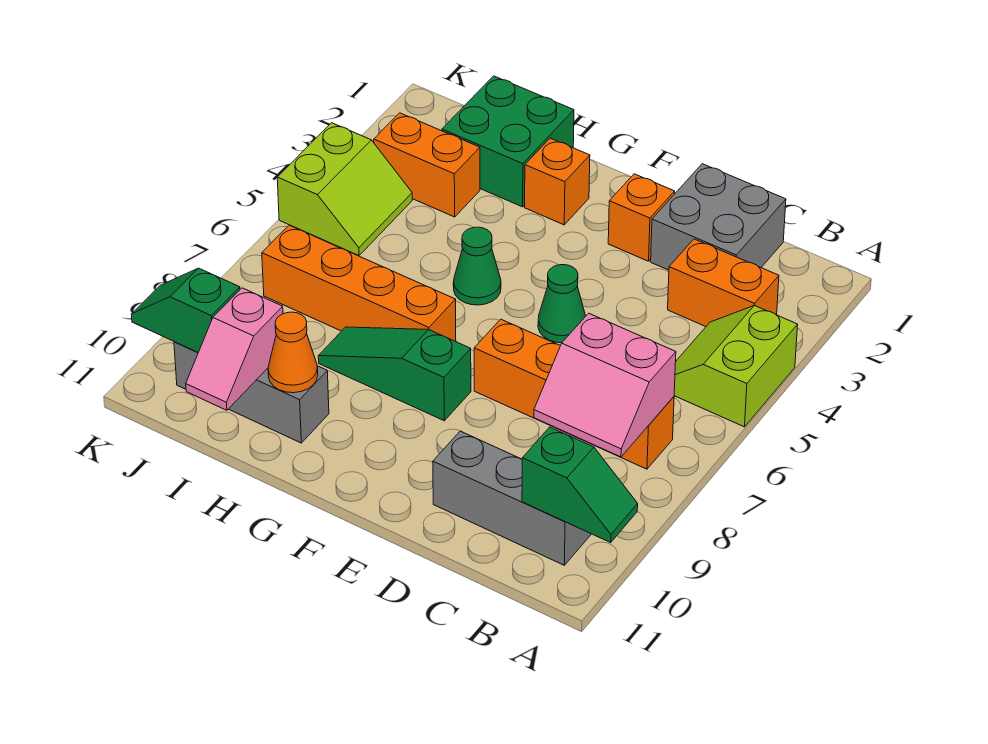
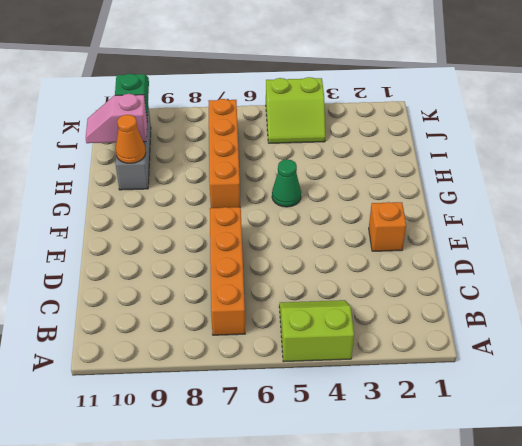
none -> orange brick B3:C3 level 1
none -> grey brick B10:D10 level 1
none -> grey brick C1:D2 level 1

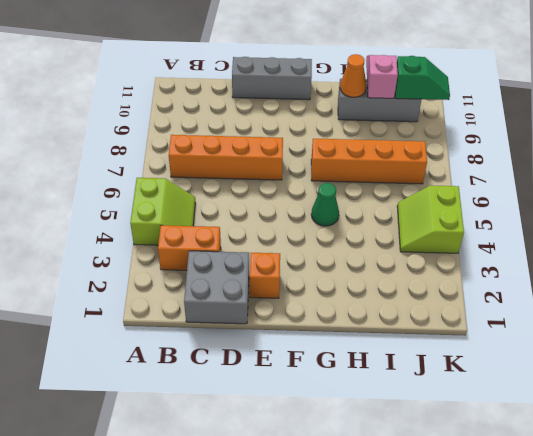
grey brick D11:F11 level 1 -> grey brick B10:D10 level 1
none -> green cone E5 level 1
none -> green slope F8:H8 level 1 top F
none -> orange brick G2 level 1

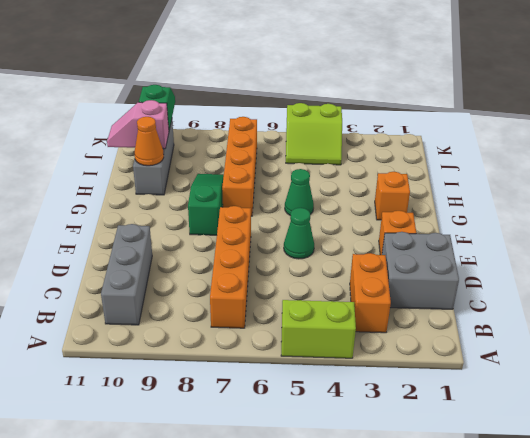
none -> green brick H1:I2 level 1
none -> orange brick I3:J3 level 1
none -> green slope A10:B10 level 2 top B

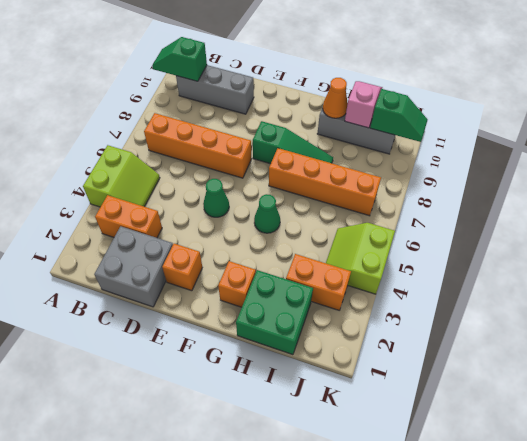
none -> pink slope B7:C8 level 2 top 7

